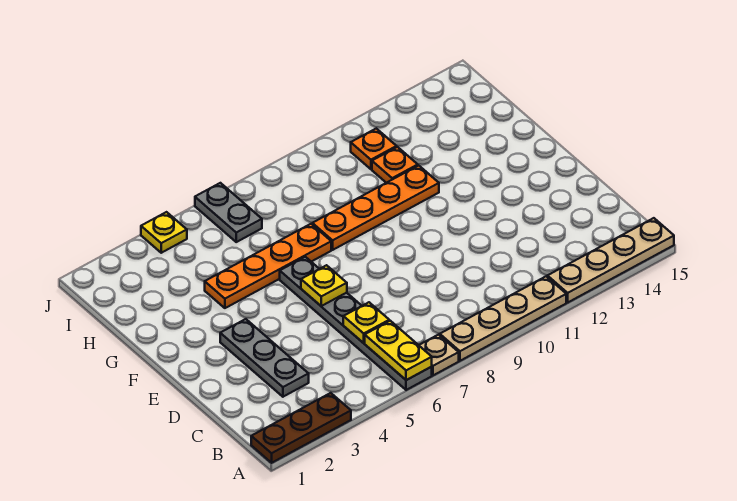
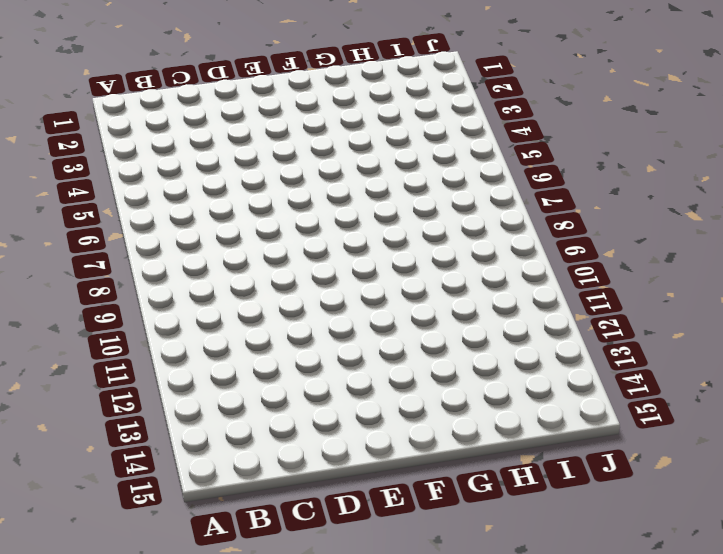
none -> brown plate A1:A3 level 1
none -> grey plate A6:F6 level 1
none -> tan plate A7 level 1

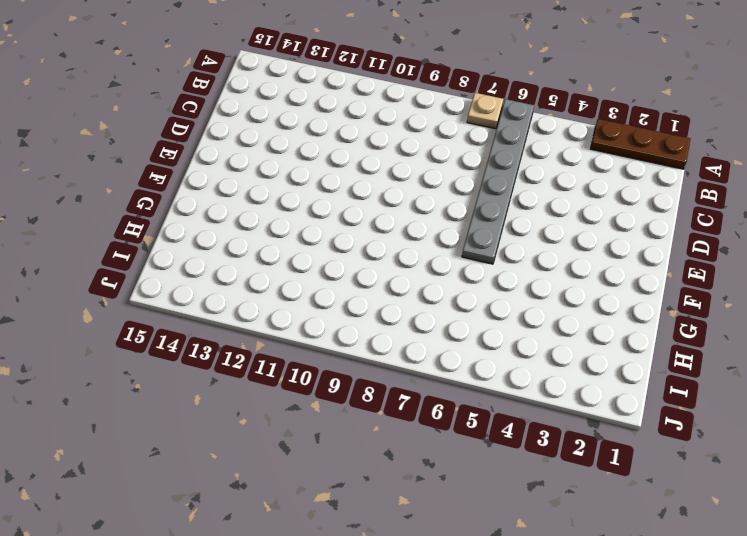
none -> tan plate A8:A11 level 1
none -> tan plate A12:A15 level 1
none -> grey plate C3:E3 level 1

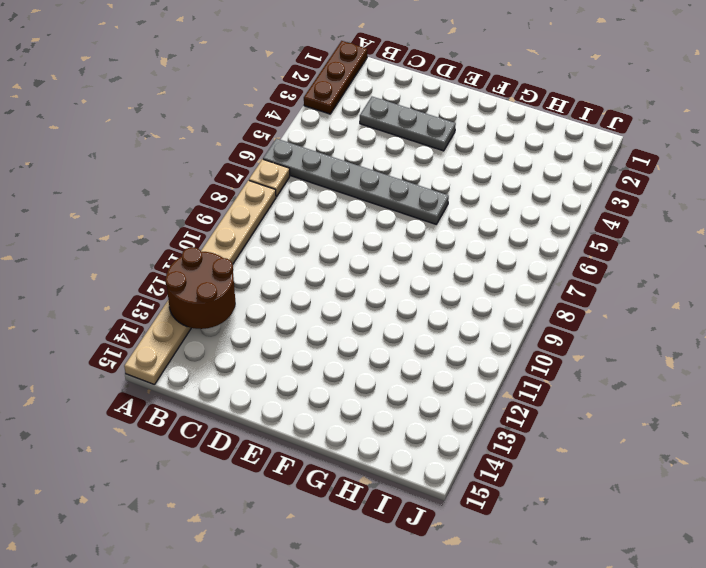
brown round brick A12:B13 level 2 -> none
none -> orange plate G4:G7 level 1
none -> orange plate G8:G11 level 1
none -> orange plate H11 level 1

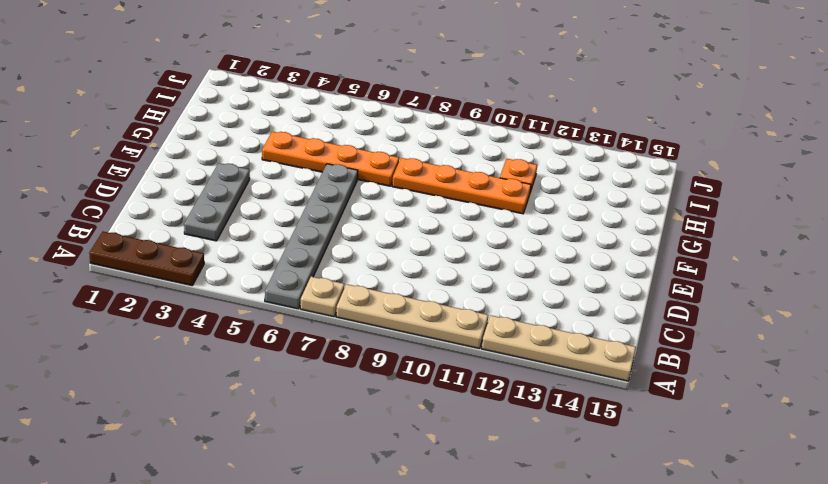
none -> grey plate I6:J6 level 1
none -> orange plate I11 level 1
none -> yellow plate J4 level 1

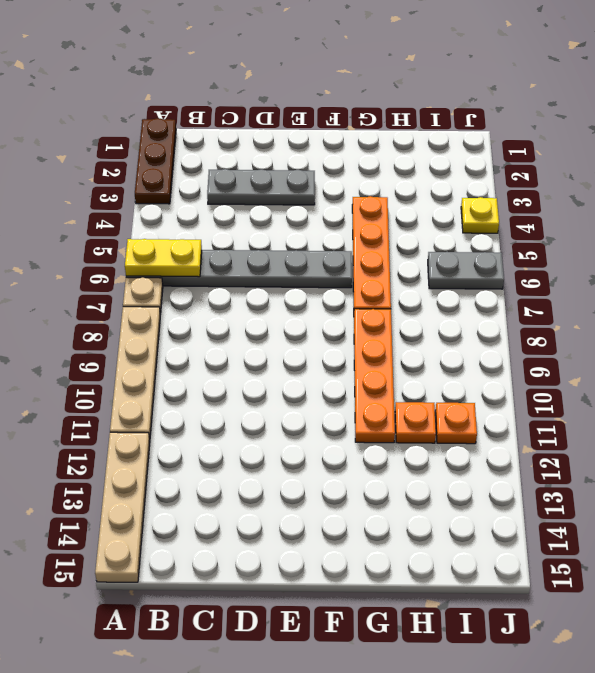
none -> yellow plate C6 level 2
none -> yellow plate E6 level 2

